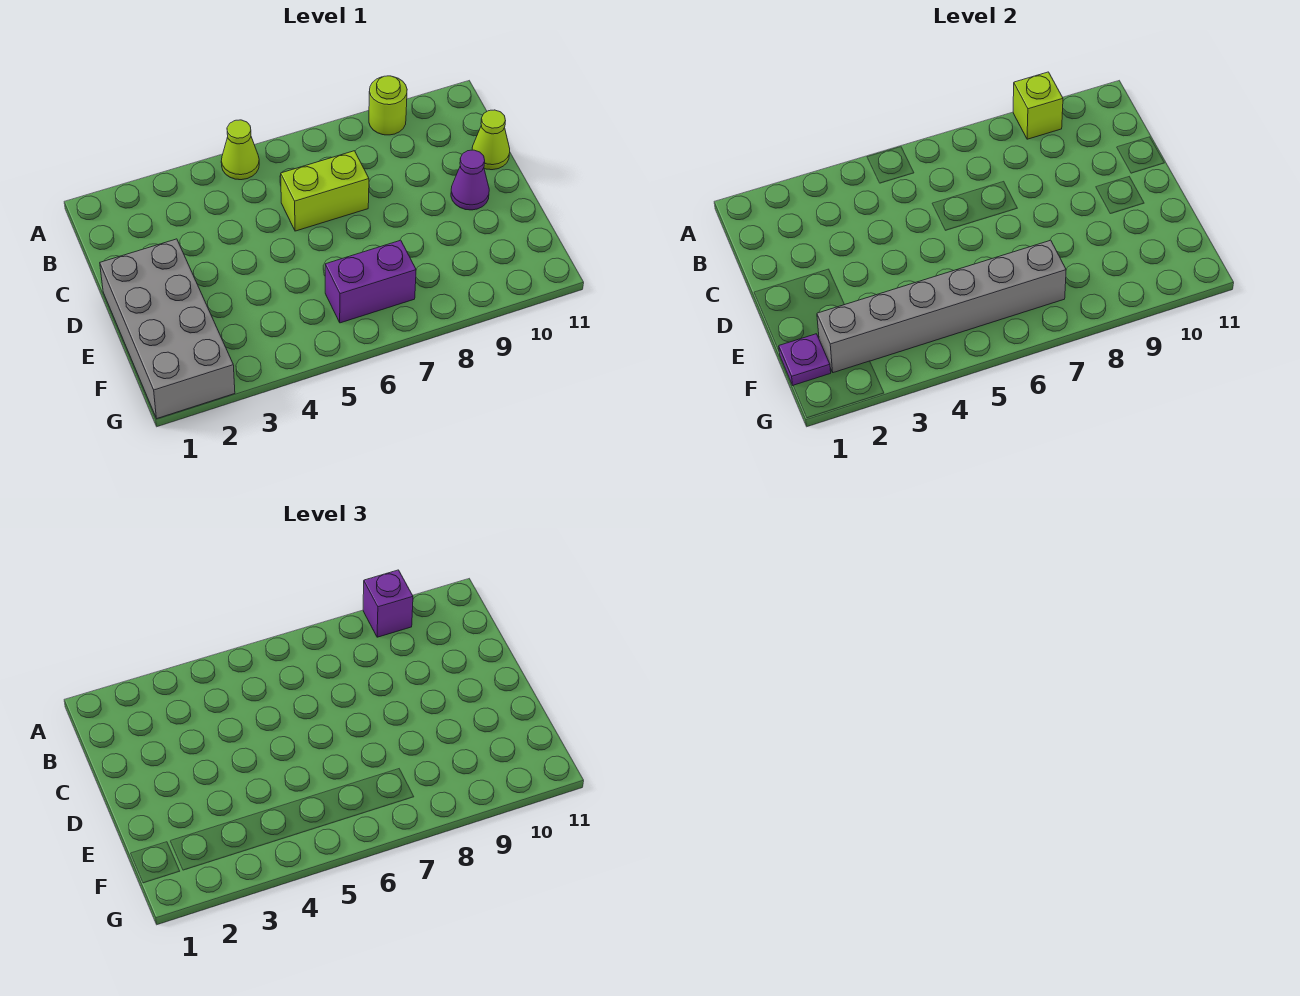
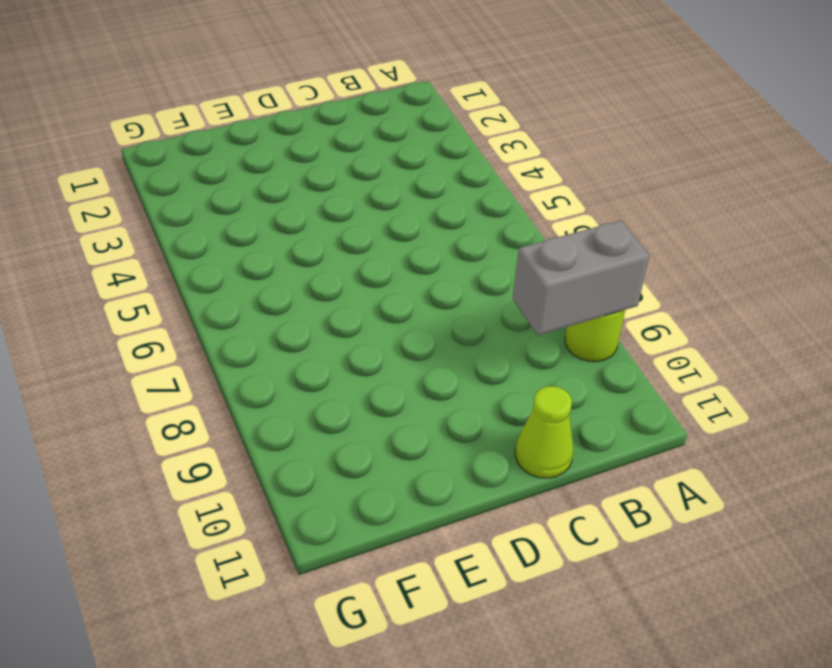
grey brick A9:B9 level 2 -> lime brick A9 level 2
none -> lime cone A5 level 1
none -> lime brick C6:C7 level 1

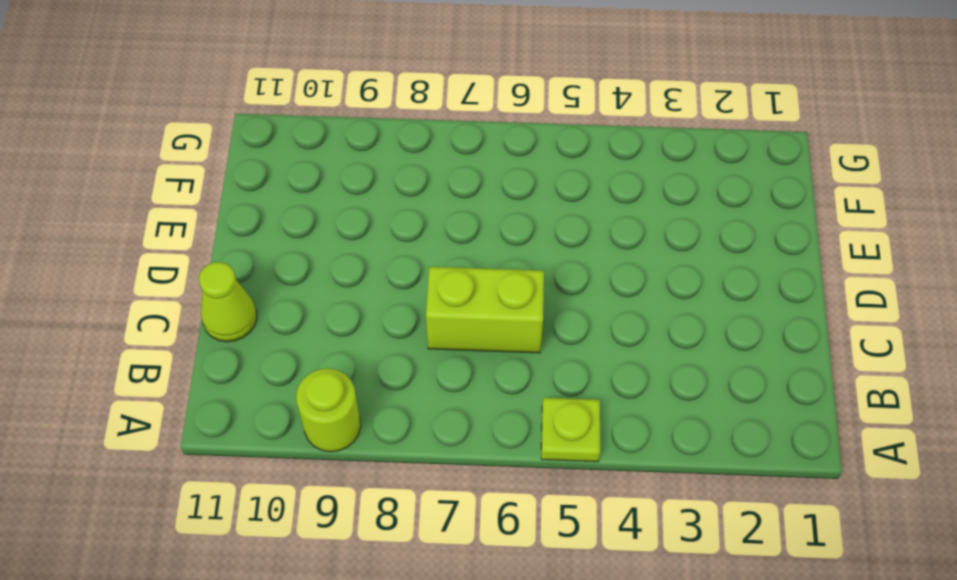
lime plate A5 level 1 -> lime cone A5 level 1
none -> grey brick D1:G2 level 1
none -> purple cone D10 level 1

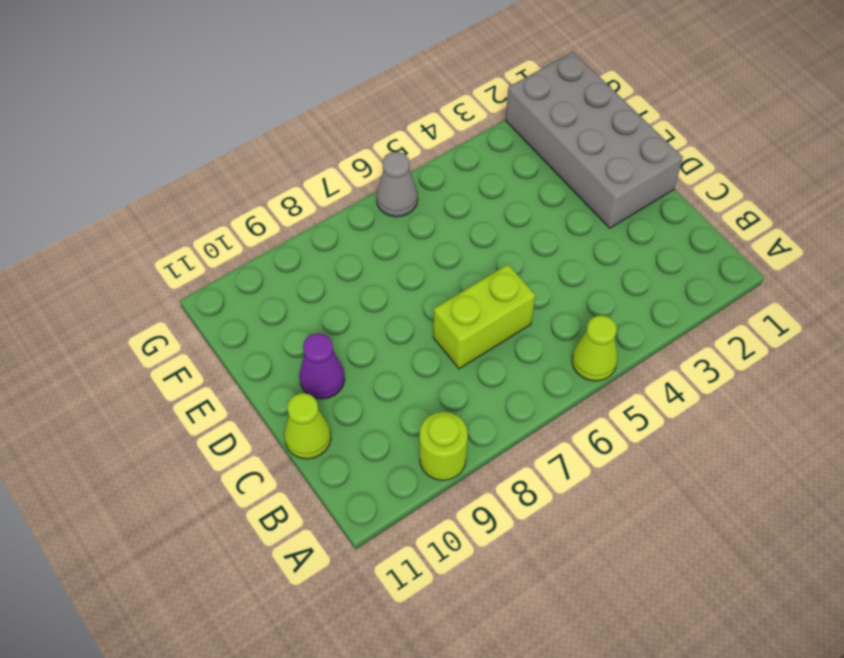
grey cone G6 level 1 -> none
none -> purple brick F6:F7 level 1
none -> lime brick A9 level 2

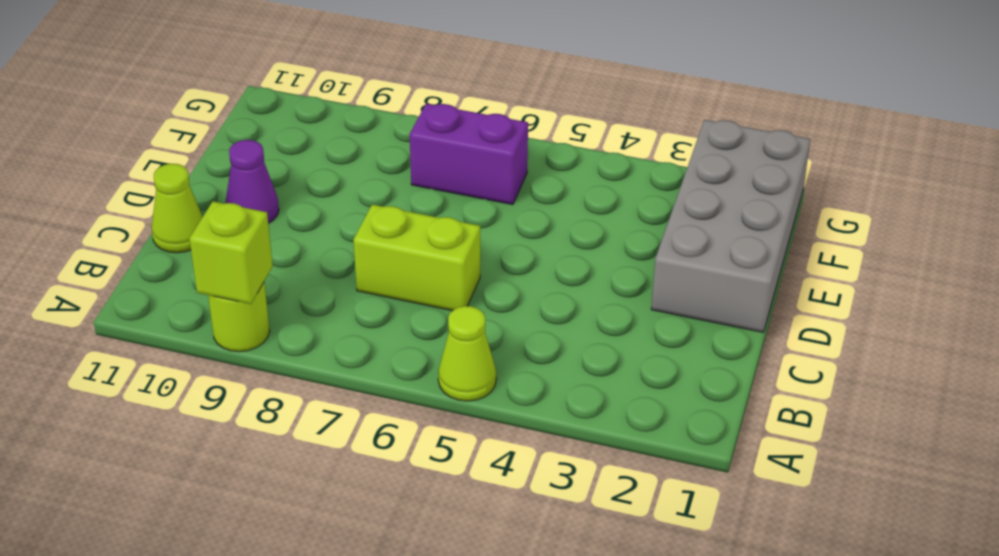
none -> purple plate F1 level 2
none -> grey brick F2:F7 level 2

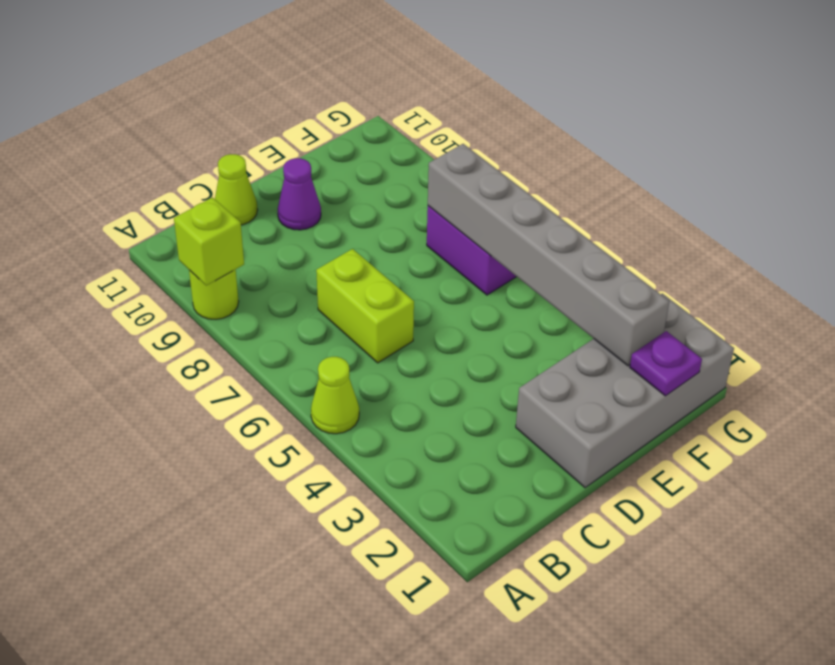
none -> purple brick A9 level 3

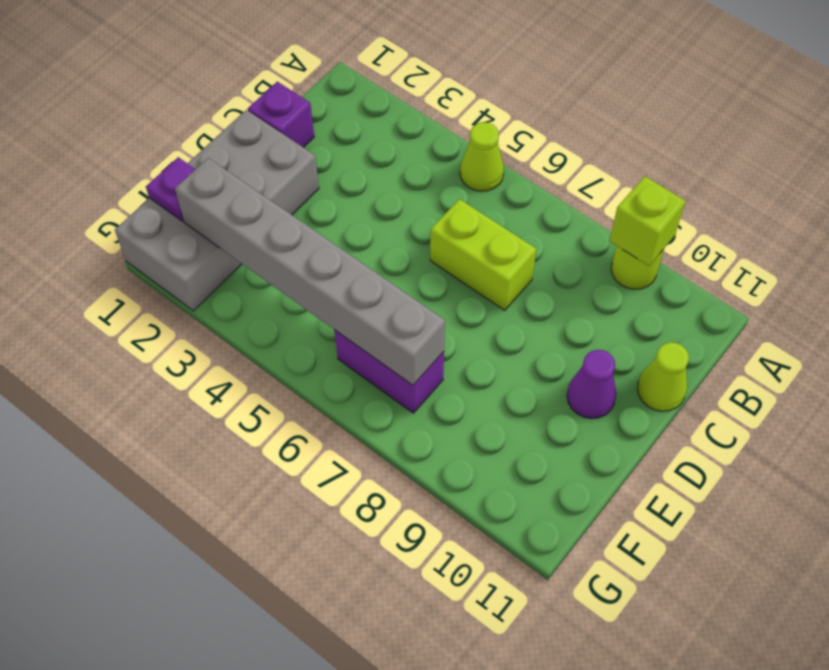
purple brick C1 level 1 -> purple brick A9 level 3

